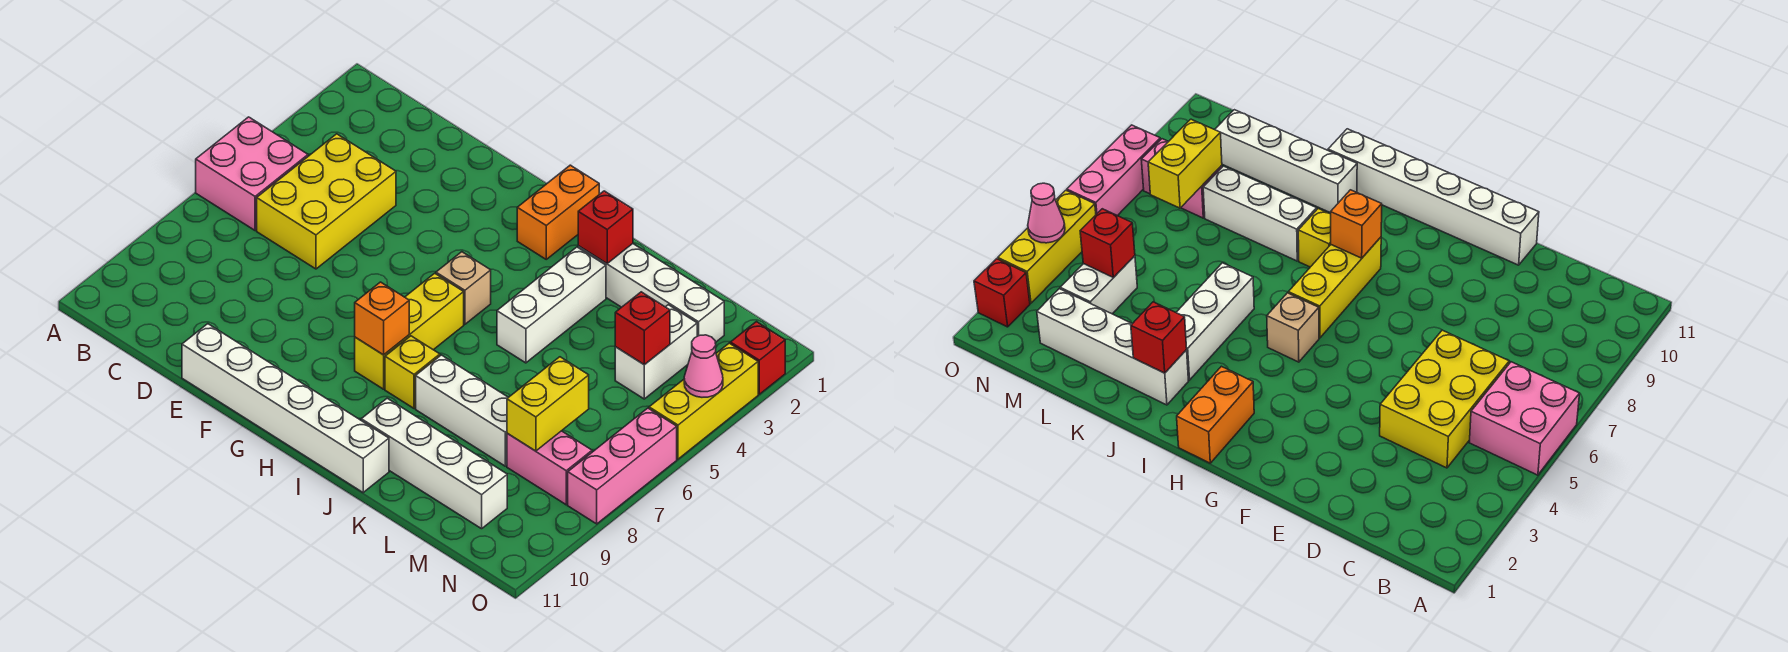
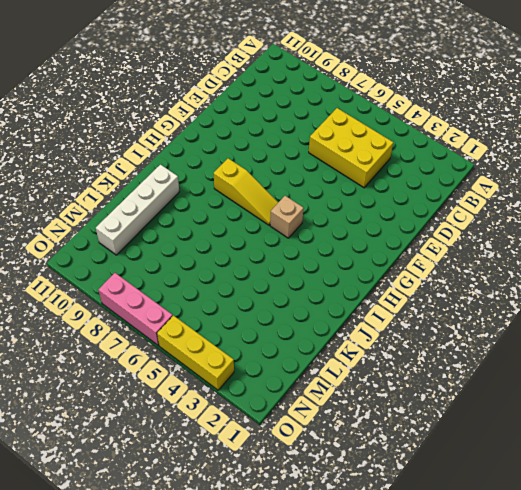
yellow slope H6:H8 level 1 top 8 -> yellow brick H6:H8 level 1
none -> pink brick A5:B6 level 1
none -> white brick E11:J11 level 1
none -> orange brick H1:H2 level 1

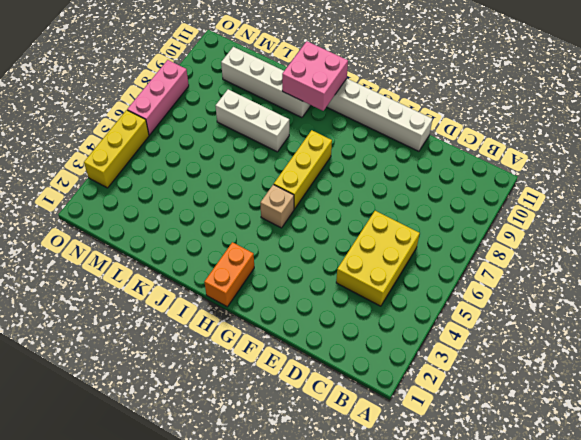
pink brick I10:J11 level 2 -> pink brick A5:B6 level 1
none -> yellow brick I8 level 1
none -> white brick J2:M2 level 1
none -> white brick J3:J5 level 1

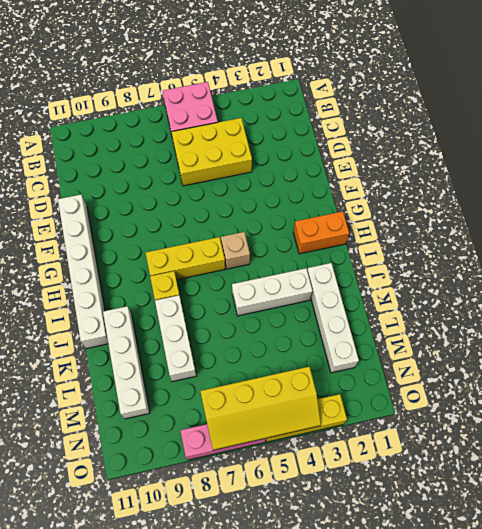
yellow slope N4:O7 level 2 top N -> pink cone O4 level 2
none -> white brick M3:M4 level 1
none -> pink brick M8:N8 level 1
none -> red brick O2 level 1

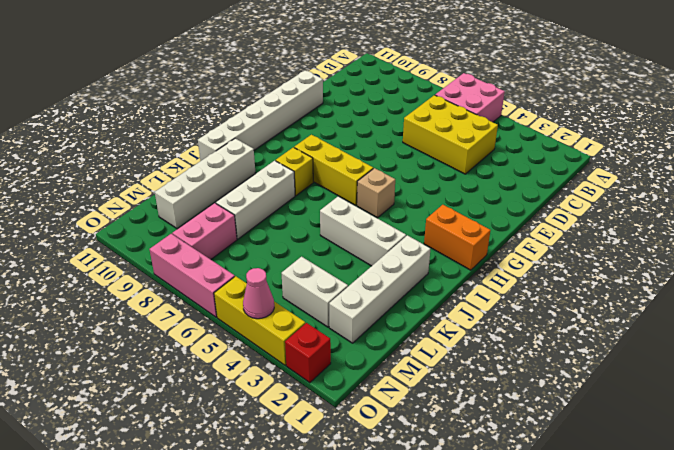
none -> orange brick H8 level 2
none -> red brick J2 level 2
none -> red brick M4 level 2

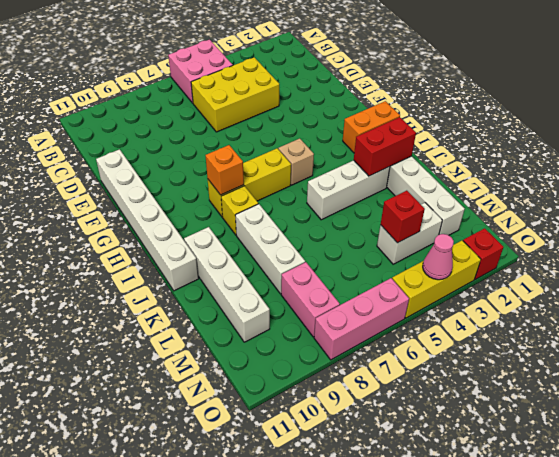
red brick J2:J3 level 2 -> red brick J2 level 2
none -> yellow brick M7:M8 level 2

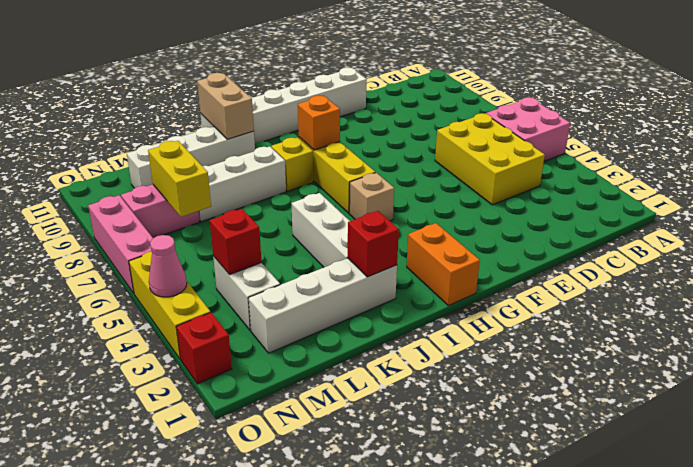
tan brick J10:J11 level 2 -> none

